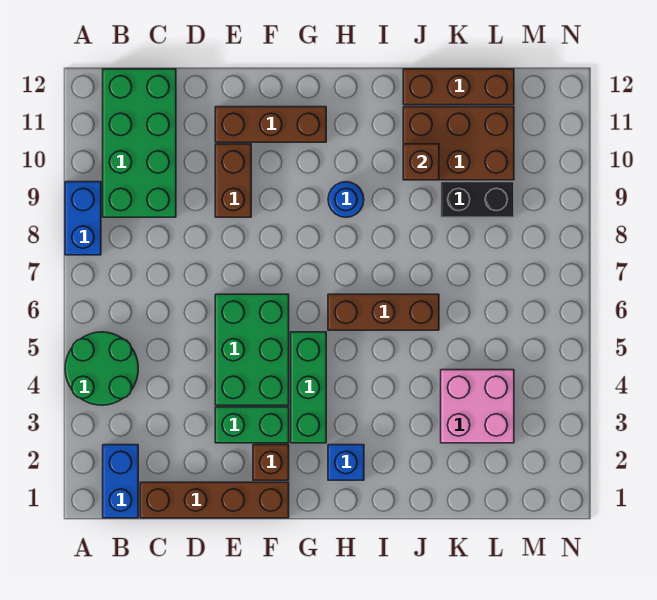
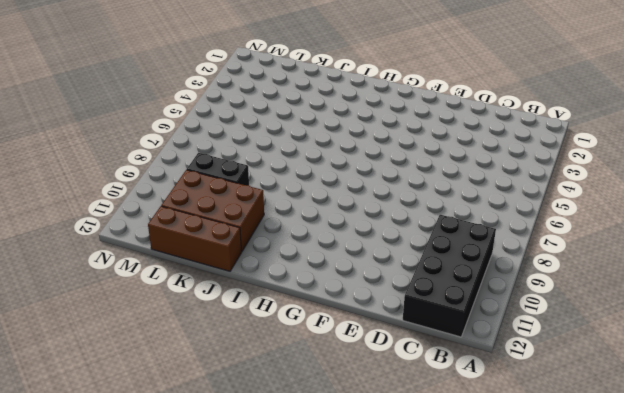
black brick B9:C12 level 1 -> green brick B9:C12 level 1
none -> green round brick A4:B5 level 1
none -> blue brick A8:A9 level 1
none -> blue brick B1:B2 level 1

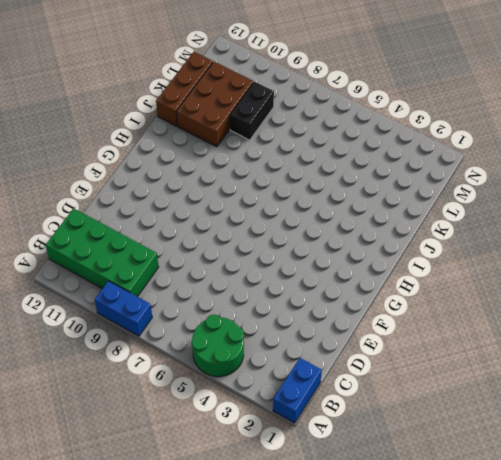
blue brick A1:B1 level 1 -> blue brick B1:B2 level 1
none -> brown brick C1:F1 level 1
none -> green brick E3:F3 level 1
none -> green brick E4:F6 level 1

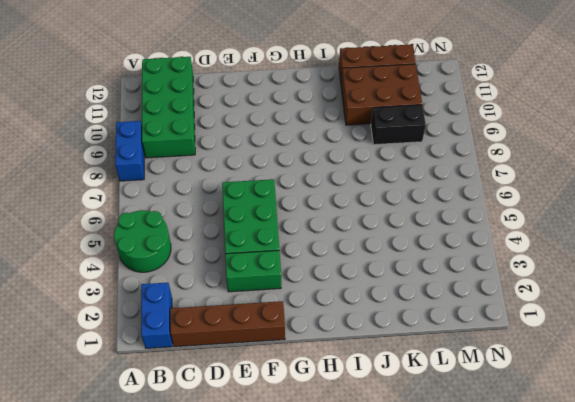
none -> brown brick E9:E10 level 1
none -> brown brick E11:G11 level 1
none -> brown brick F2 level 1

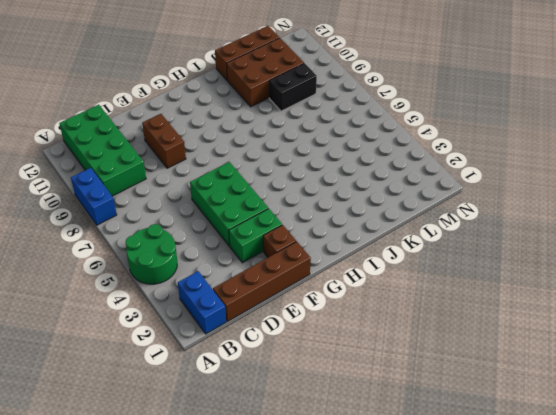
none -> brown brick E11:G11 level 1
none -> green brick G3:G5 level 1
none -> blue brick H2 level 1

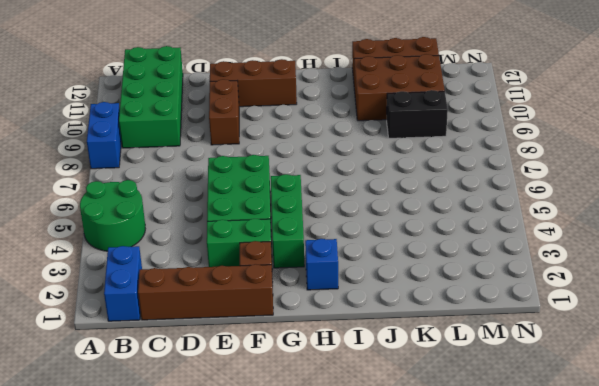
none -> brown brick H6:J6 level 1
none -> blue round brick H9 level 1
none -> pink brick K3:L4 level 1

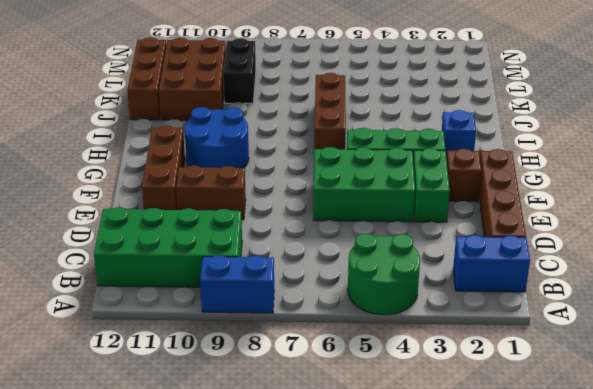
blue round brick G9:H10 level 1 -> blue round brick H9 level 1
none -> pink brick K3:L4 level 1
none -> brown brick J10 level 2

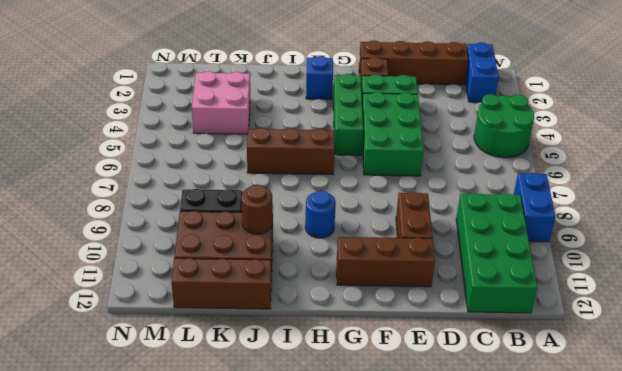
brown round brick J10 level 2 -> brown brick J10 level 2

